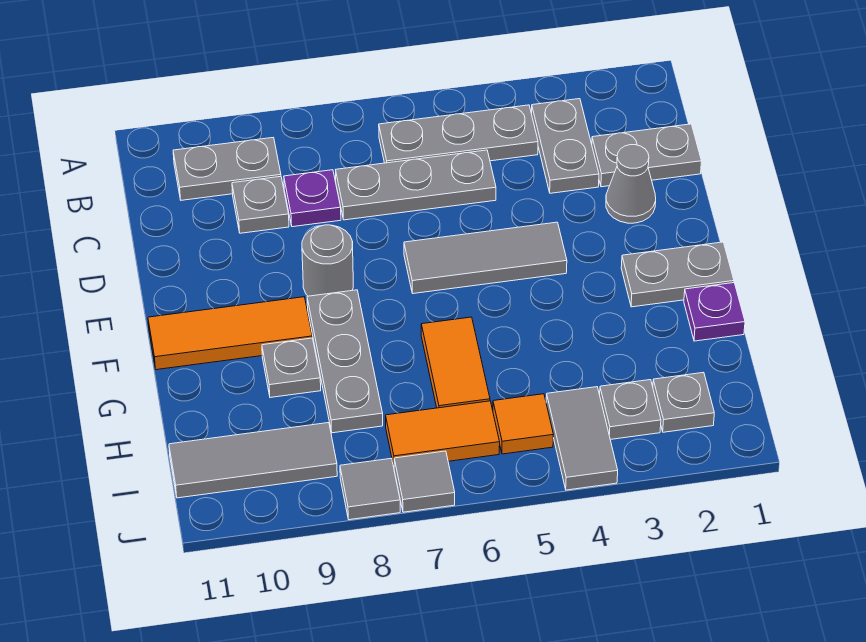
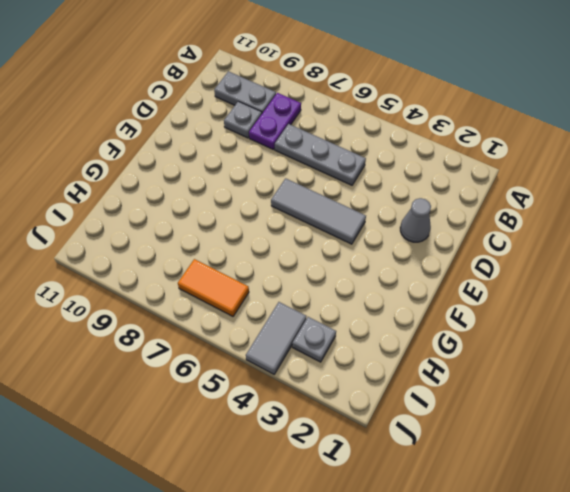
purple plate B8:C8 level 1 -> purple plate C8 level 1
none -> grey plate B3:C3 level 1
none -> grey plate B4:B6 level 1
none -> grey plate C1:C2 level 1

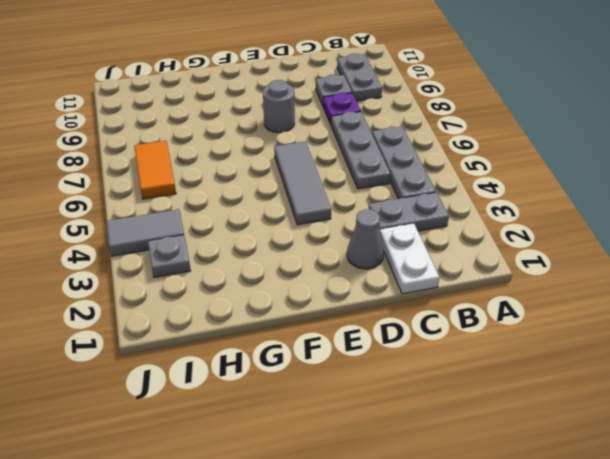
white plate C1:C2 level 1 -> grey plate C1:C2 level 1
none -> grey plate F1:F2 level 1
none -> grey plate F8:H8 level 1
none -> orange tile F9:F11 level 1

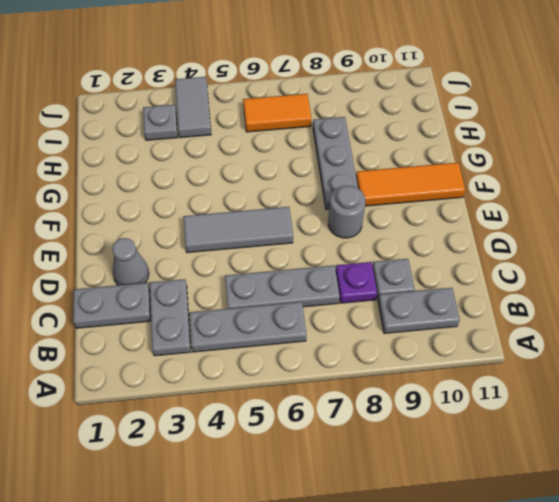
none -> grey plate F1:F2 level 1
none -> purple plate G1 level 1
none -> orange tile G6:H6 level 1

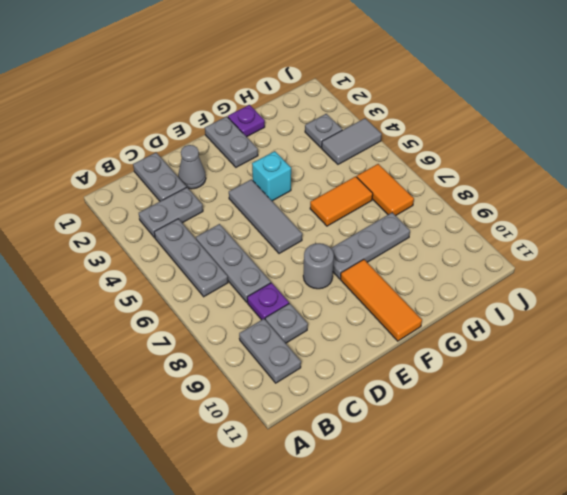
cyan brick F4 level 1 -> none
none -> grey plate G9 level 1
none -> grey plate I2 level 1
none -> orange tile I5 level 1

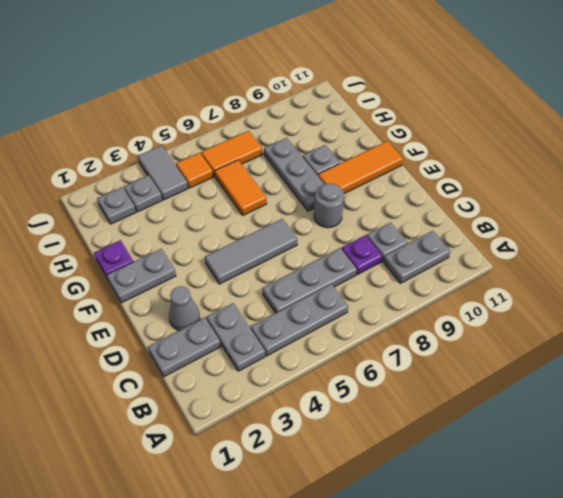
none -> grey tile I9:I11 level 1
none -> grey tile J7 level 1
none -> grey tile J8 level 1

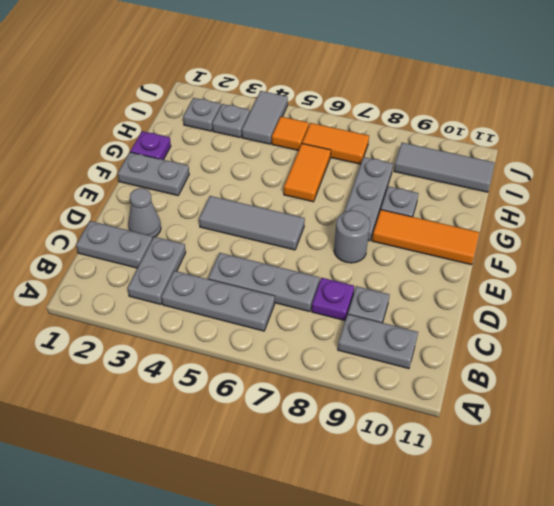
none -> grey tile J7 level 1
none -> grey tile J8 level 1

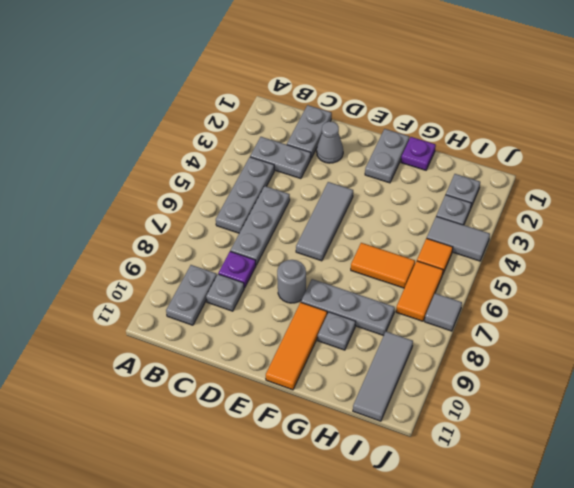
none -> grey tile J8 level 1

